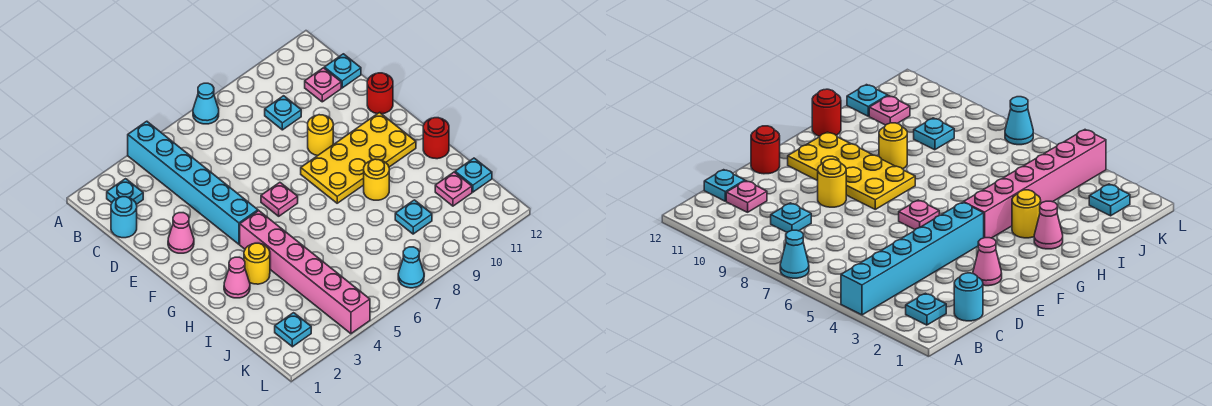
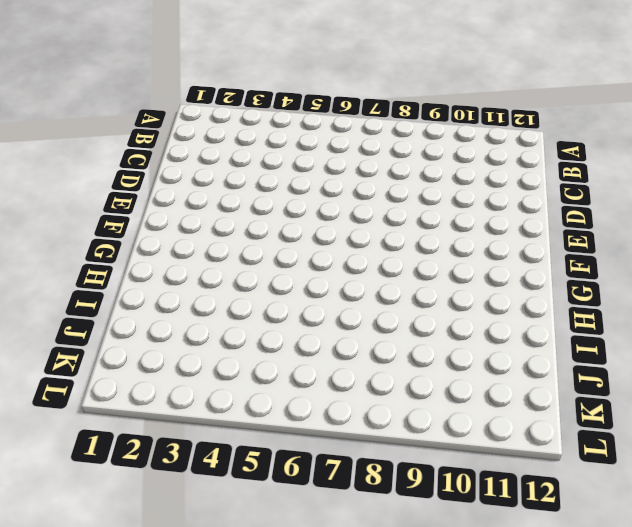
none -> cyan brick A4:F4 level 1
none -> cyan cone A7 level 1
none -> cyan plate B2 level 1

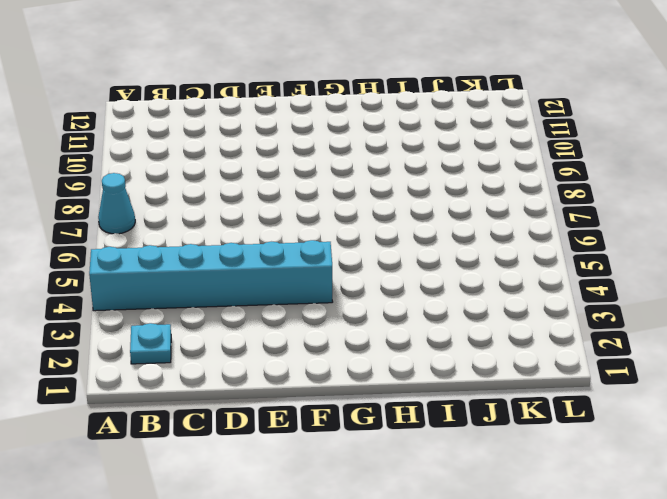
none -> cyan round brick C1 level 1
none -> cyan plate C9 level 1
none -> pink plate C11 level 1

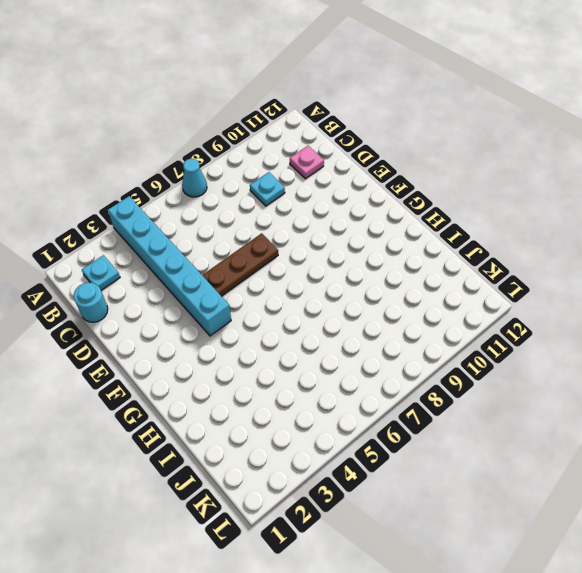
brown plate E5:E7 level 1 -> none
none -> cyan plate C12 level 1
none -> pink cone E2 level 1
none -> yellow round brick E9 level 1

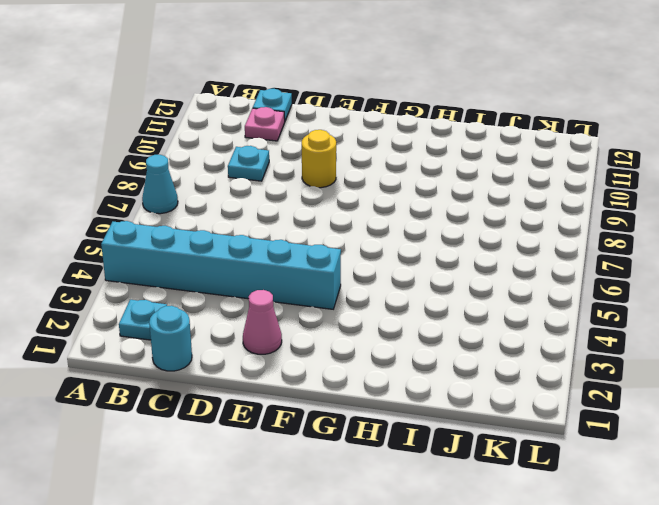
none -> red round brick E12 level 1
none -> pink plate F6 level 1
none -> yellow plate F8:G11 level 1

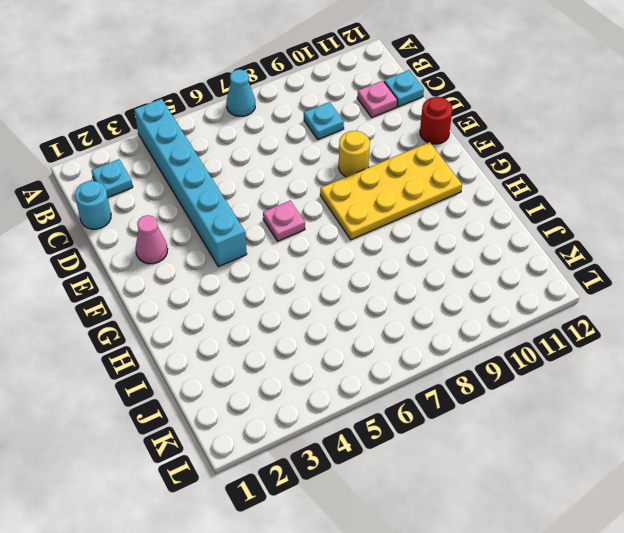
none -> pink brick G4:L4 level 1
none -> pink cone H2 level 1
none -> yellow round brick H3 level 1

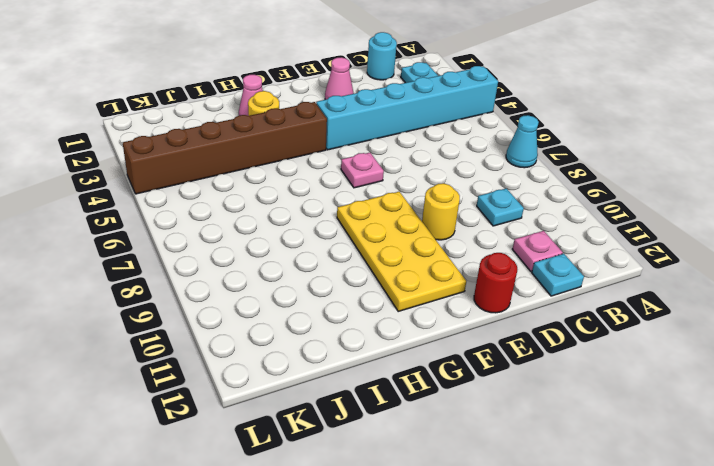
brown brick G4:L4 level 1 -> pink brick G4:L4 level 1
none -> yellow round brick H9 level 1
none -> red round brick H12 level 1
none -> cyan plate J9 level 1

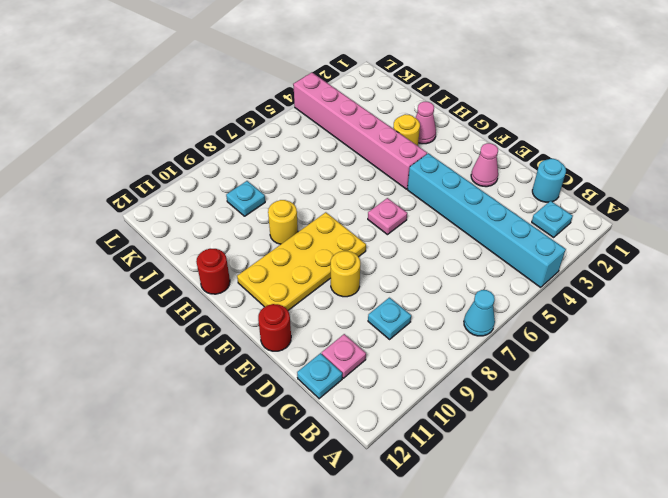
none -> pink plate J11 level 1
none -> cyan plate J12 level 1
none -> cyan plate K2 level 1

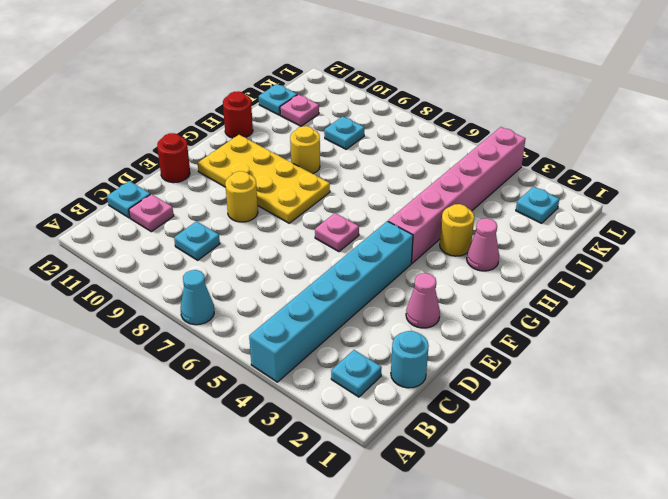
none -> cyan cone L7 level 1

